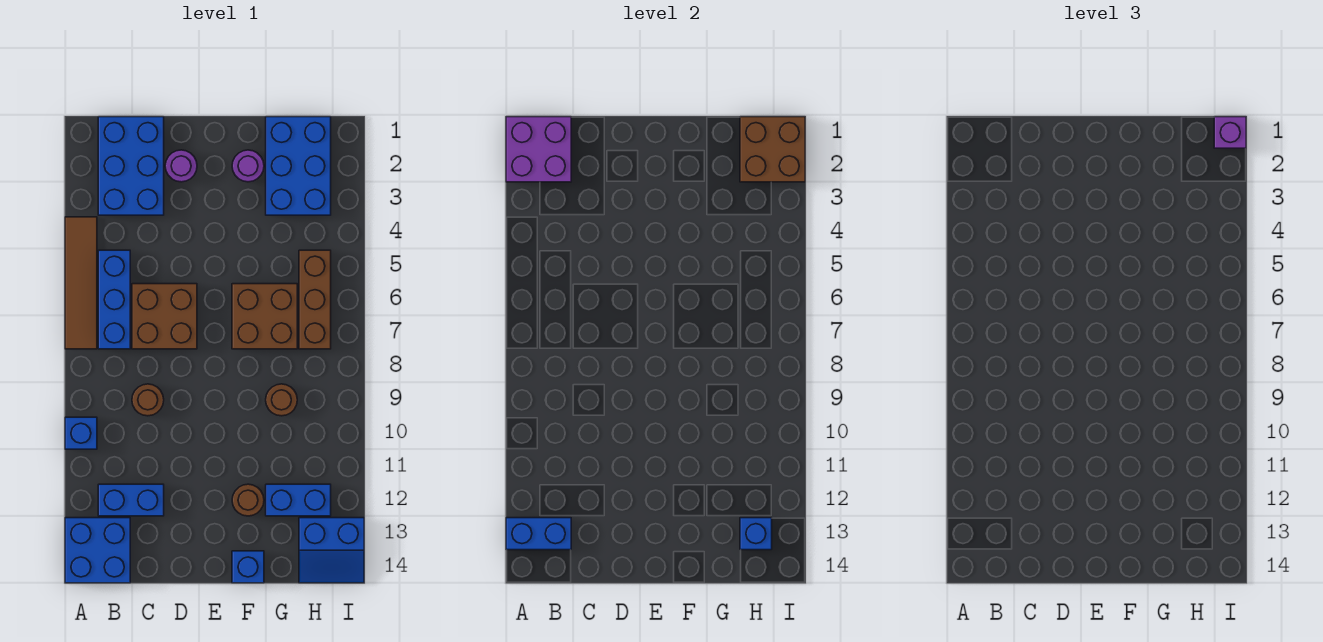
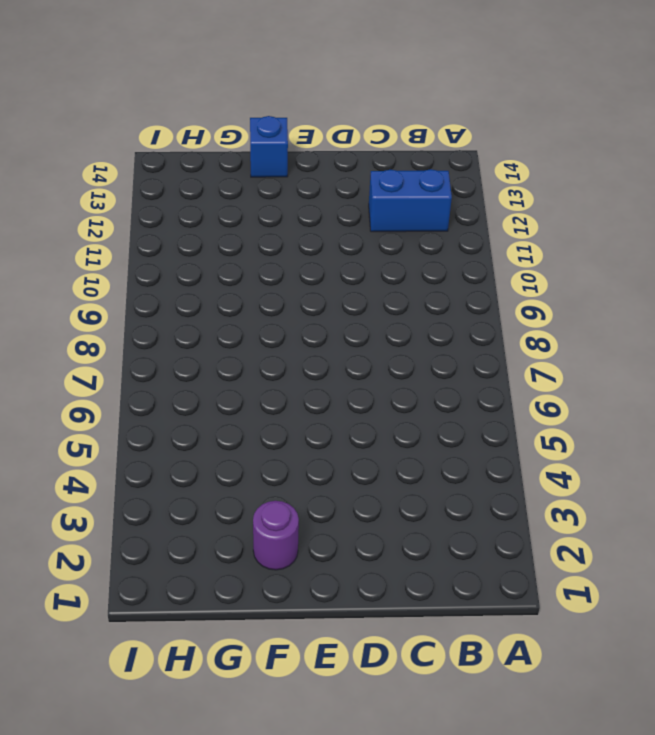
none -> brown tile A4:A7 level 1
none -> blue brick A10 level 1
none -> blue brick A13:B14 level 1

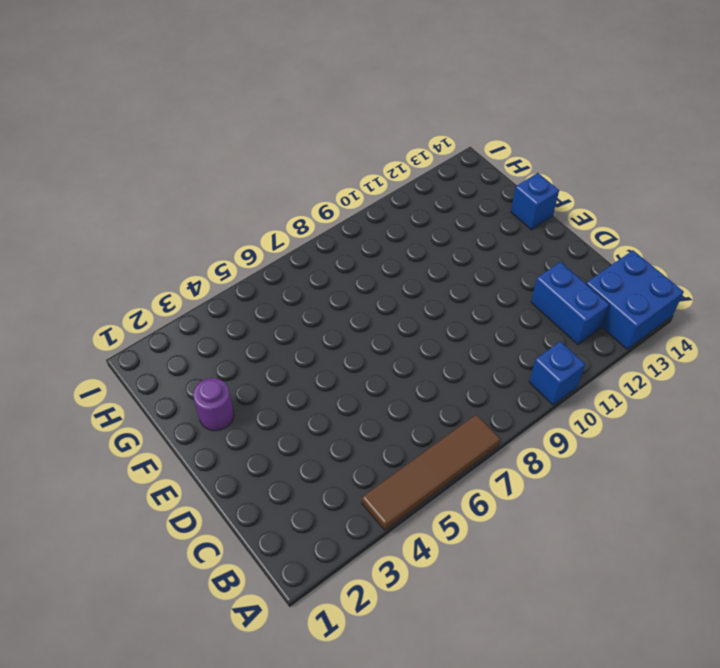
none -> blue brick B1:C3 level 1
none -> blue brick B5:B7 level 1
none -> brown brick C6:D7 level 1

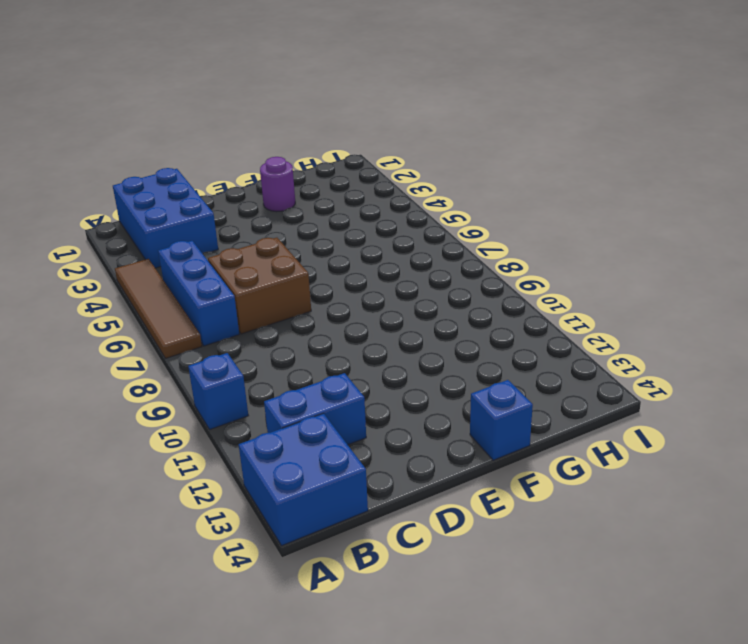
none -> brown round brick C9 level 1
none -> purple round brick D2 level 1
none -> brown brick F6:G7 level 1

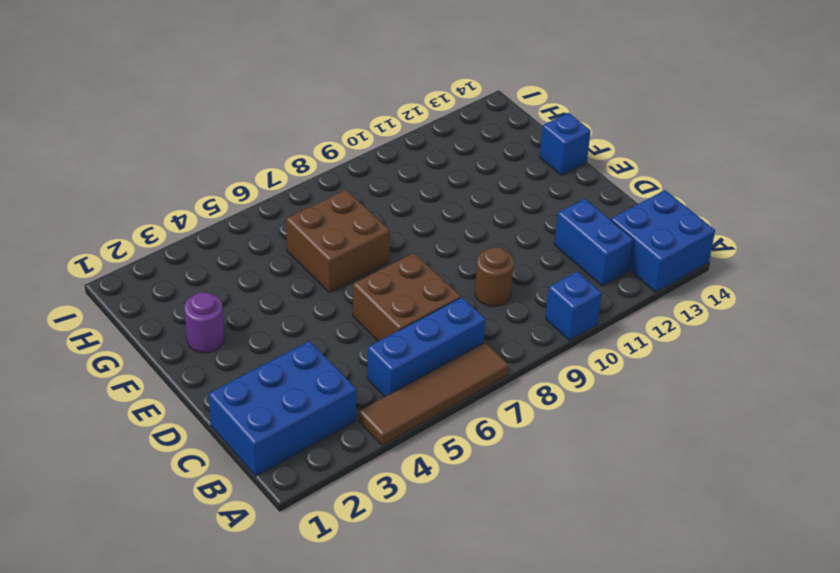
none -> purple round brick D2 level 1
none -> brown round brick F12 level 1
none -> blue brick G1:H3 level 1

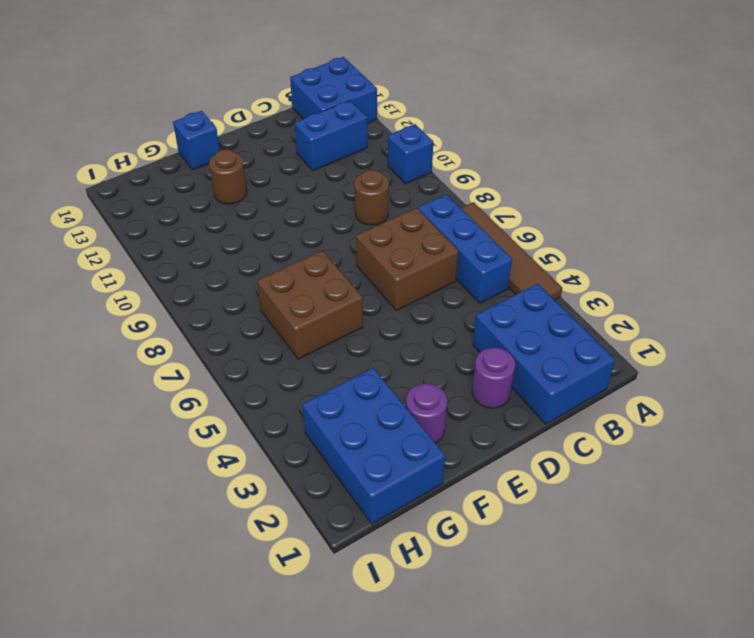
none -> brown round brick G9 level 1
none -> blue brick G12:H12 level 1
none -> brown brick H5:H7 level 1

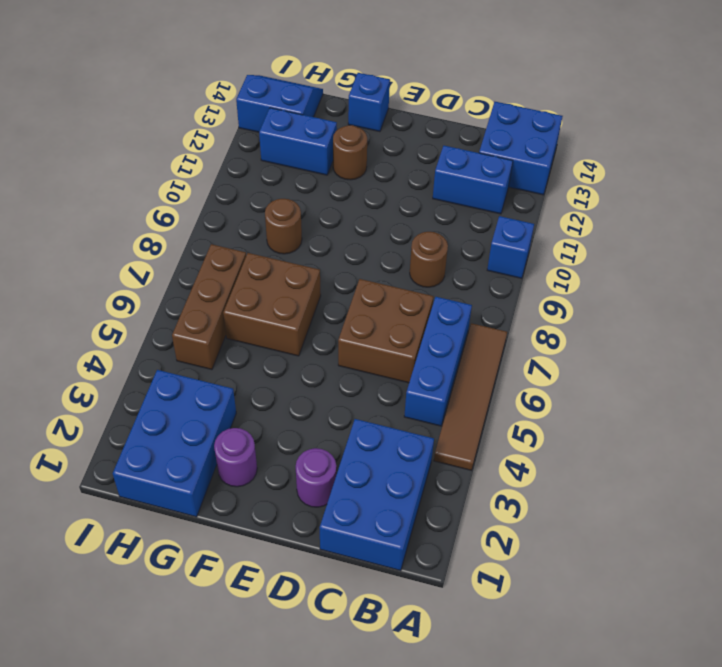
none -> purple brick A1:B2 level 2
none -> blue brick A13:B13 level 2
none -> brown brick H1:I2 level 2

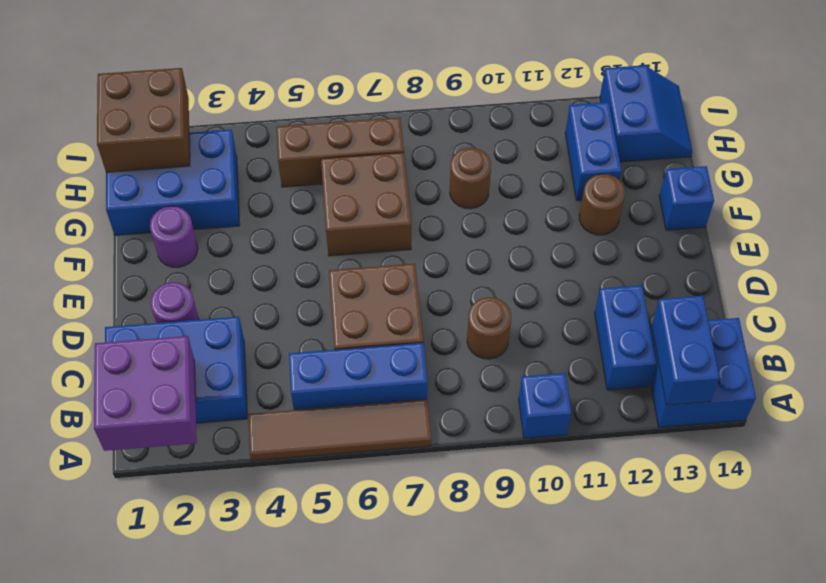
none -> blue brick H13 level 2
none -> purple brick I1 level 3

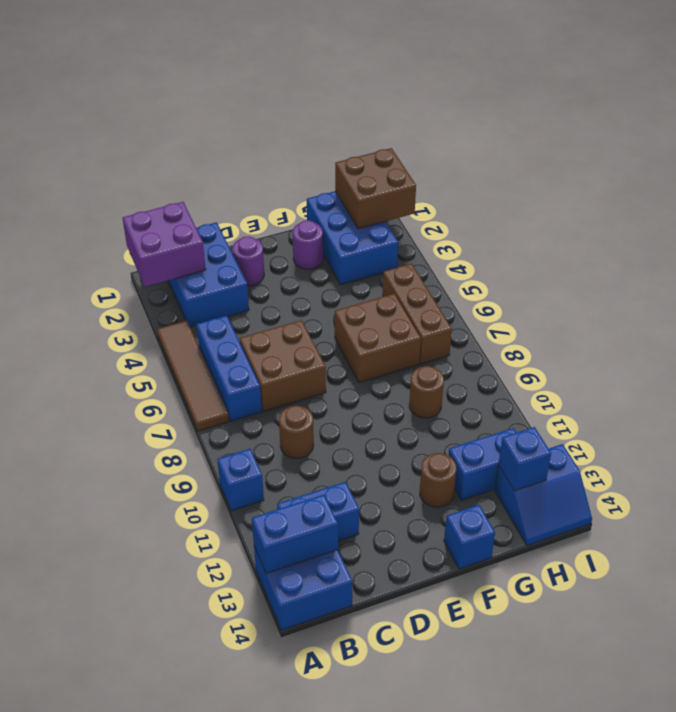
none -> purple brick I1 level 3

